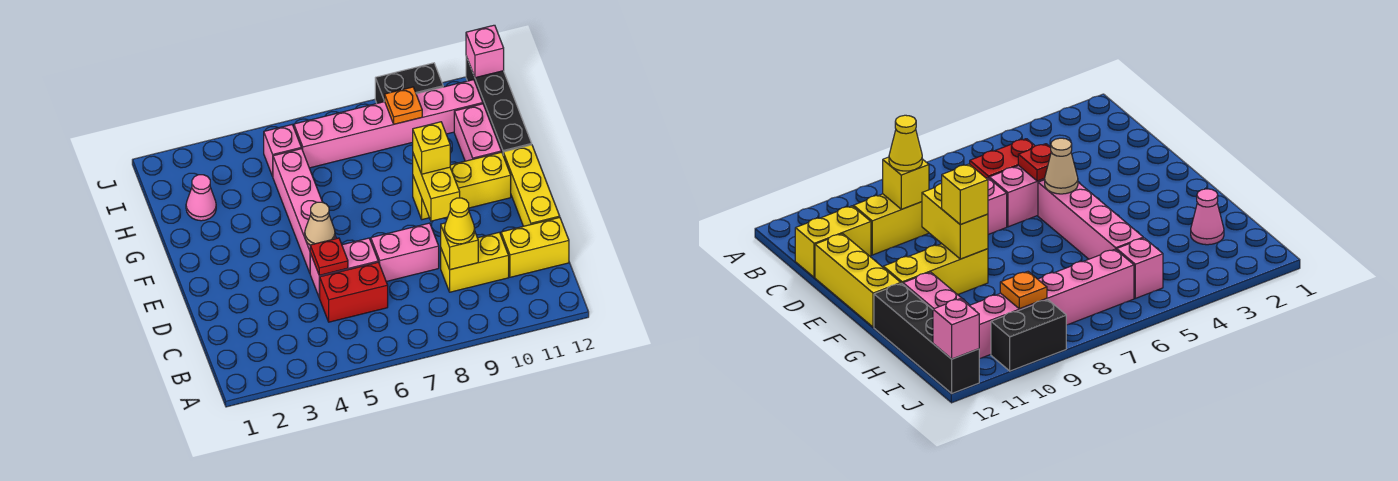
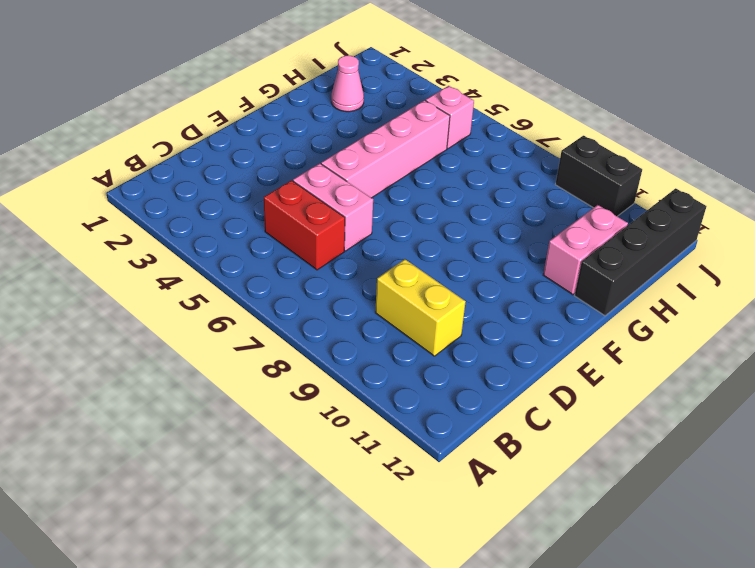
none -> yellow brick C11:C12 level 1
none -> pink brick D7:D8 level 1
none -> yellow brick D12:F12 level 1

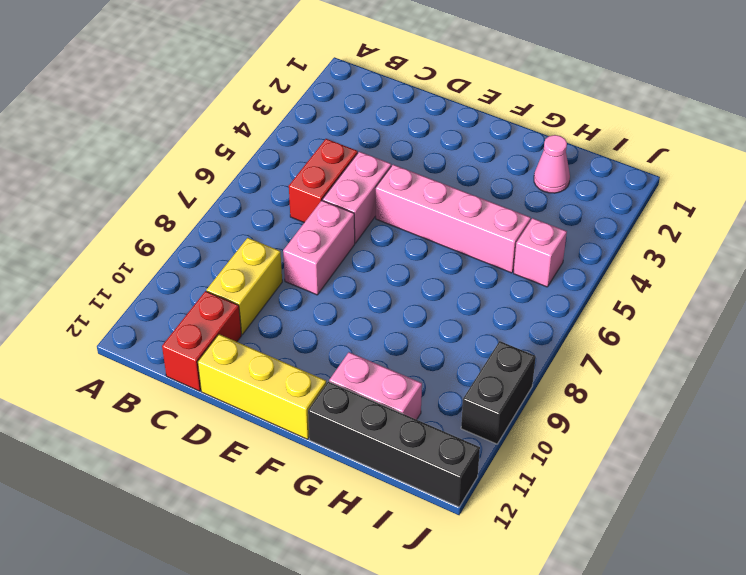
red brick C11:C12 level 1 -> yellow brick C11:C12 level 1
none -> yellow brick F9:F11 level 1
none -> pink brick I6:I11 level 1
none -> yellow brick C9 level 2

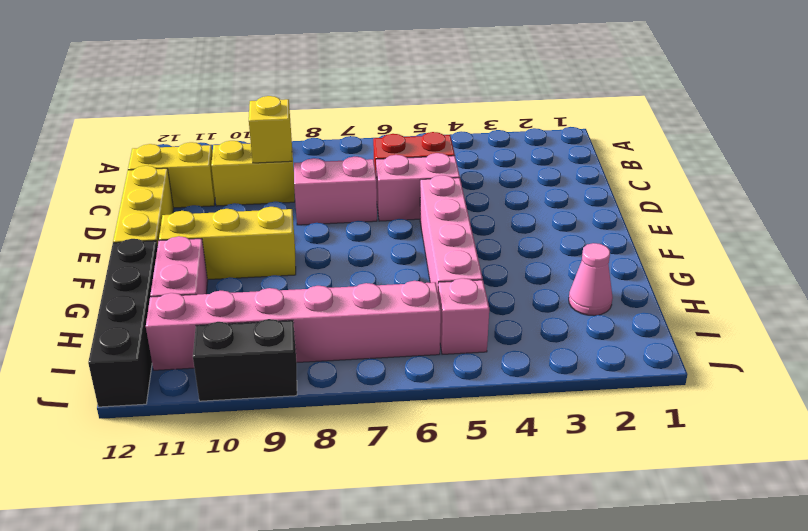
none -> red plate D5 level 2
none -> tan cone E5 level 2
none -> yellow brick E9:F9 level 2

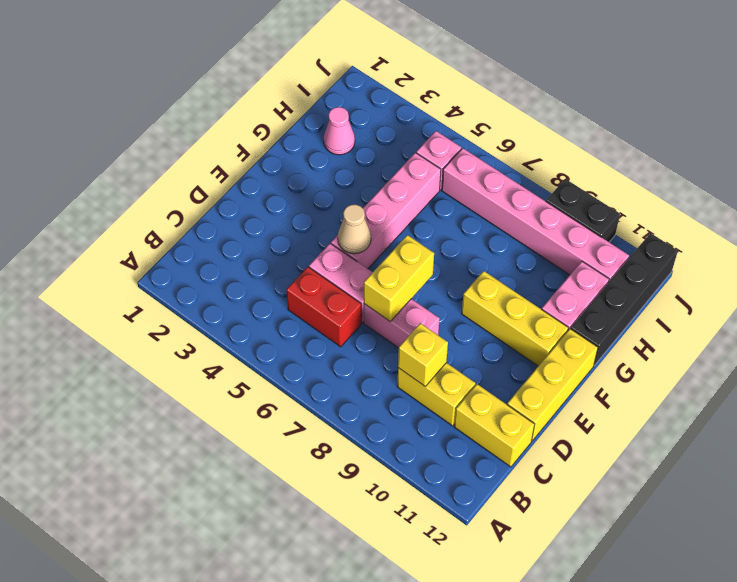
yellow brick D7:E7 level 2 -> yellow brick E9:F9 level 2
none -> red plate D5 level 2
none -> orange plate I9 level 2
none -> pink brick J12 level 2

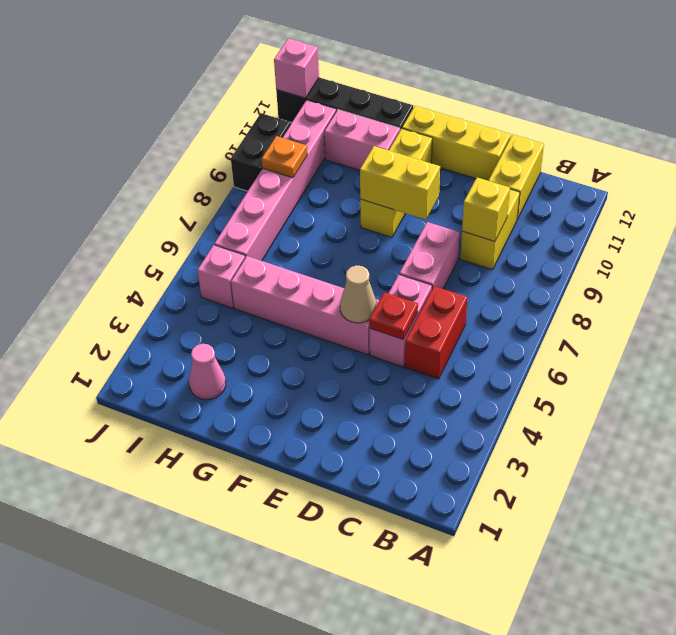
none -> yellow cone C9 level 3
none -> yellow brick F9 level 3

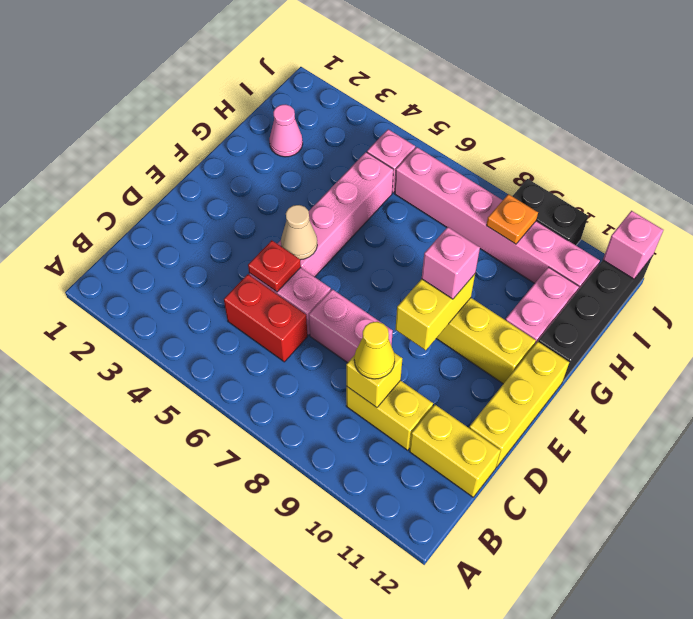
pink brick F9 level 3 -> yellow brick F9 level 3

